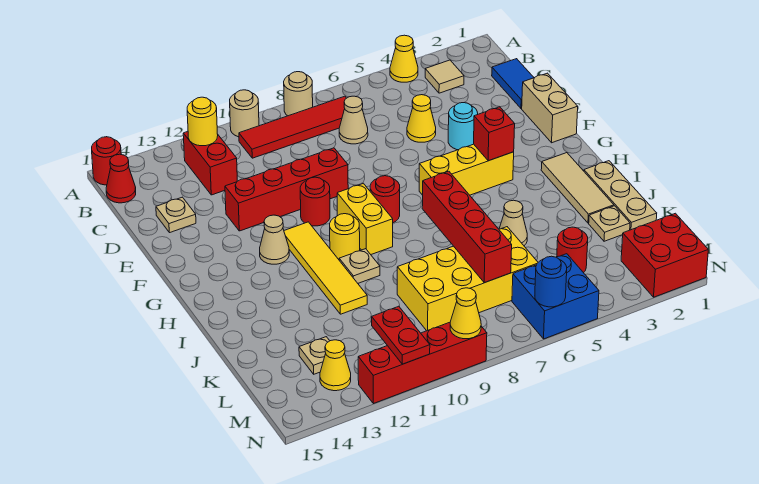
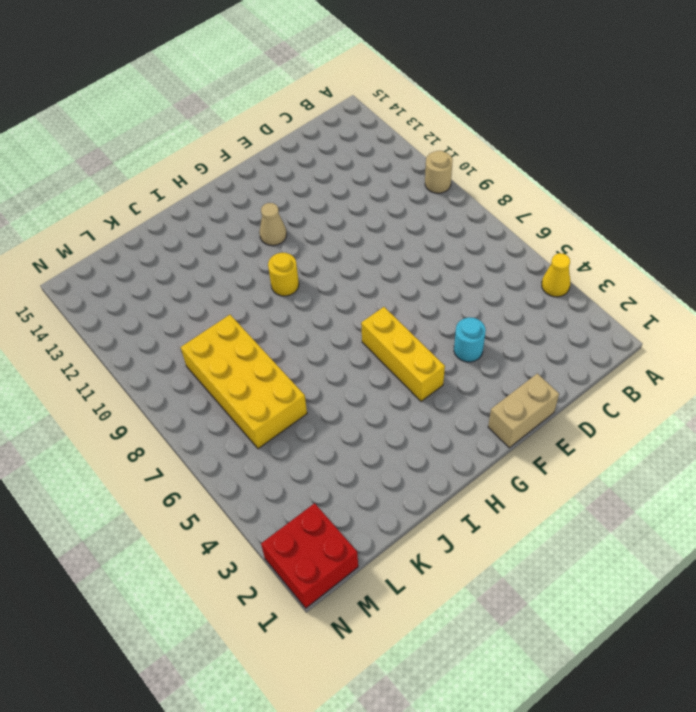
none -> tan round brick A8 level 1
none -> red round brick A15 level 1
none -> tan tile B3 level 1
none -> red tile B7:B10 level 1

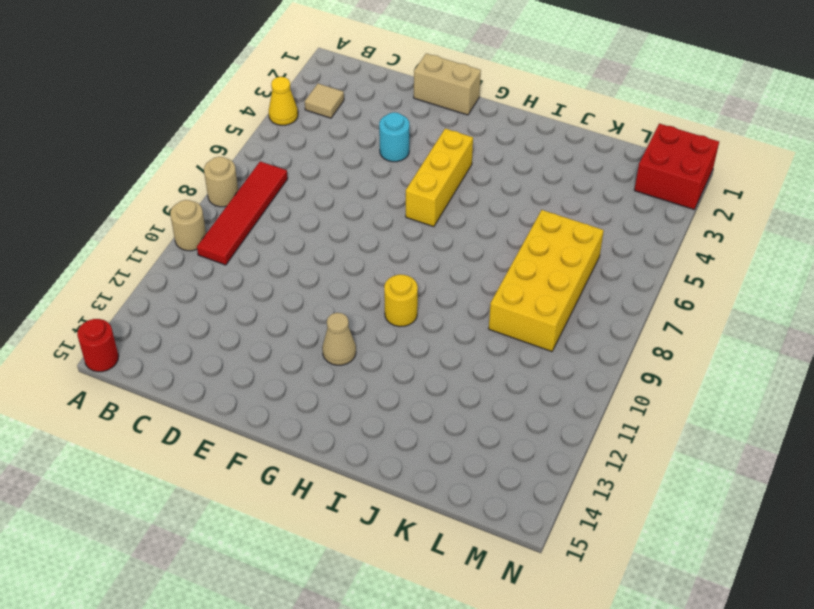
none -> red brick B12:C12 level 1
none -> red cone B15 level 1
none -> blue tile C1:D1 level 1
none -> tan cone C7 level 1

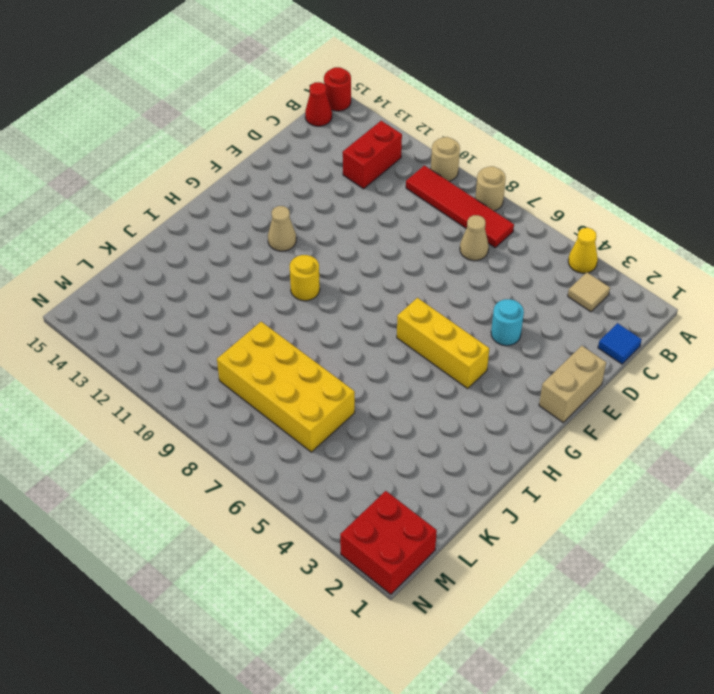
blue tile C1 level 1 -> blue tile C1:D1 level 1
none -> yellow cone D5 level 1
none -> tan plate D14 level 1
none -> red brick E9:E12 level 1
none -> red round brick F10 level 1

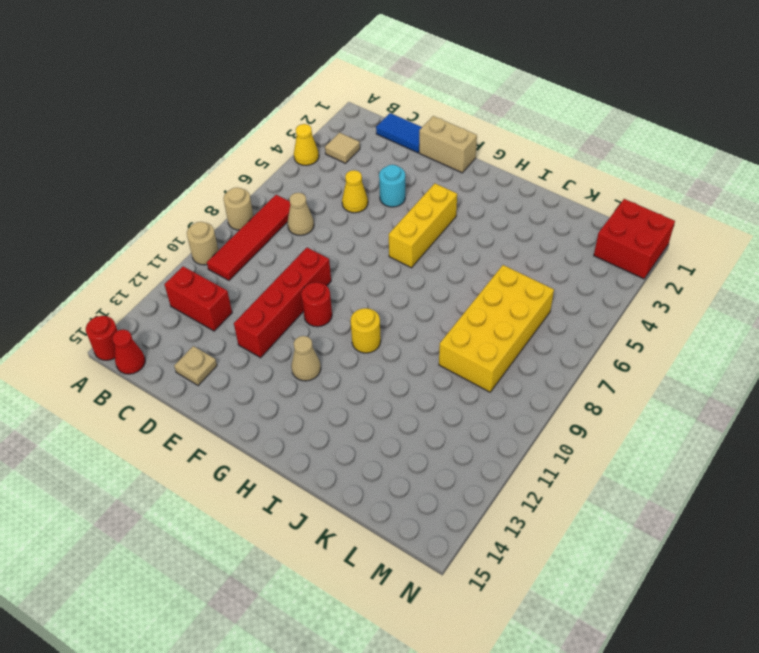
none -> red round brick G8 level 1
none -> yellow brick G9:H9 level 1
none -> yellow tile G11:J11 level 1
none -> tan tile H2:J2 level 1

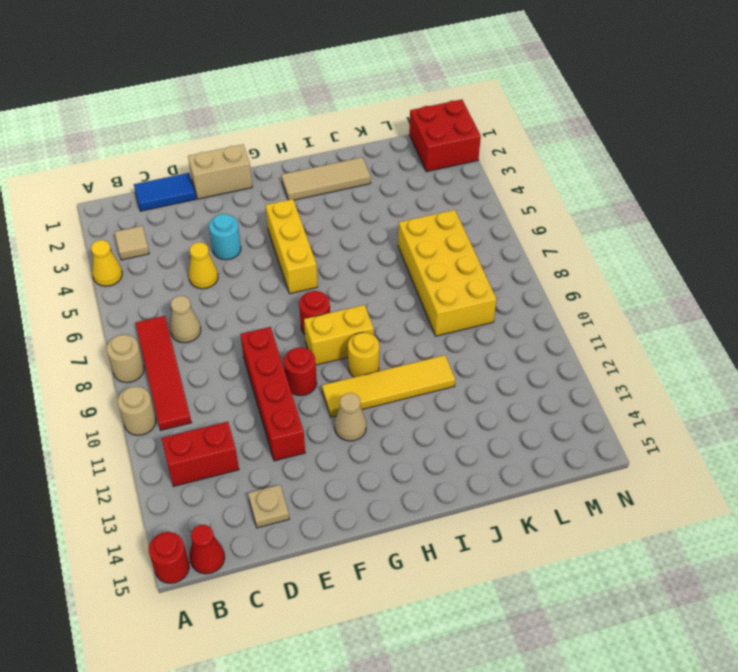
none -> tan plate I1:K1 level 1
none -> tan plate I10 level 1
none -> tan cone J5 level 1
none -> tan plate K2 level 1

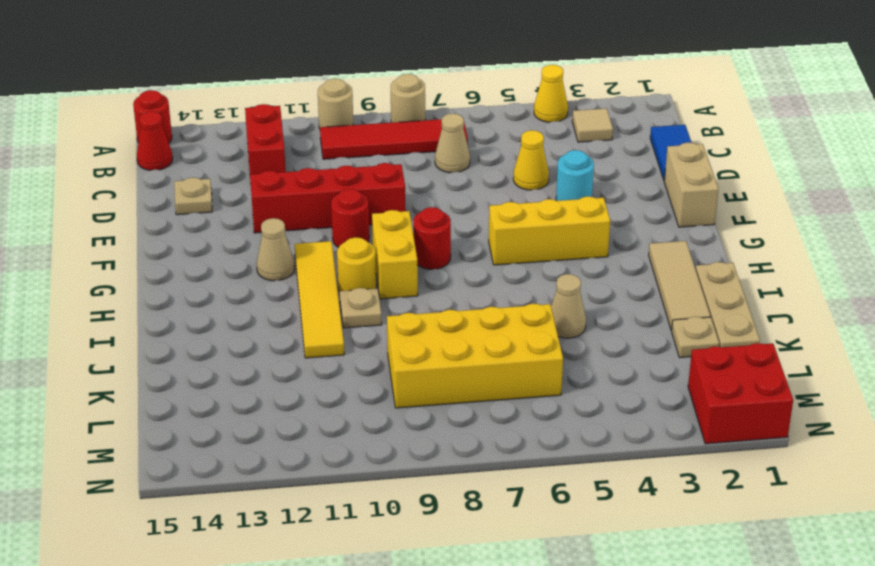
none -> red round brick L4 level 1
none -> tan plate L13 level 1
none -> blue brick M5:N6 level 1
none -> yellow cone M13 level 1

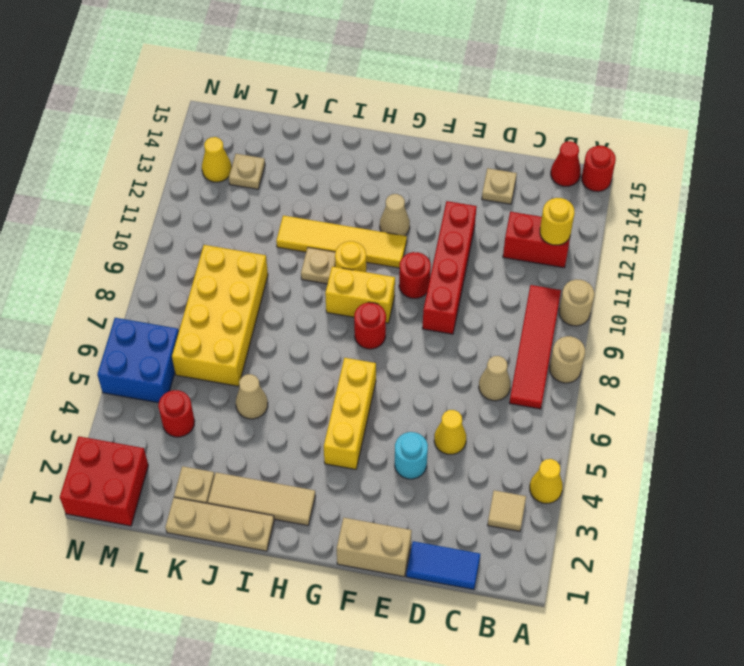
none -> red brick N9:N12 level 1
none -> red brick G4 level 2
none -> red brick I7:L7 level 2
none -> red plate M11:N11 level 2

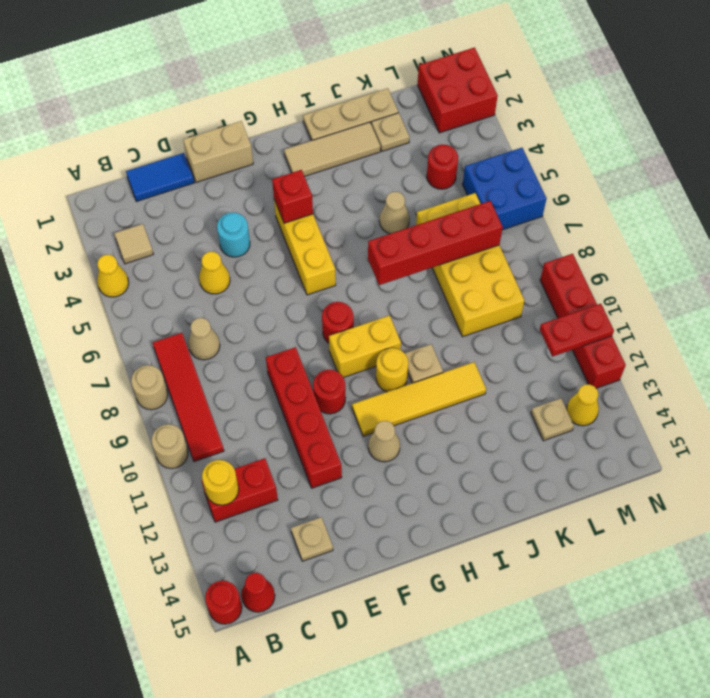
none -> blue round brick N6 level 2
none -> yellow cone N9 level 2

